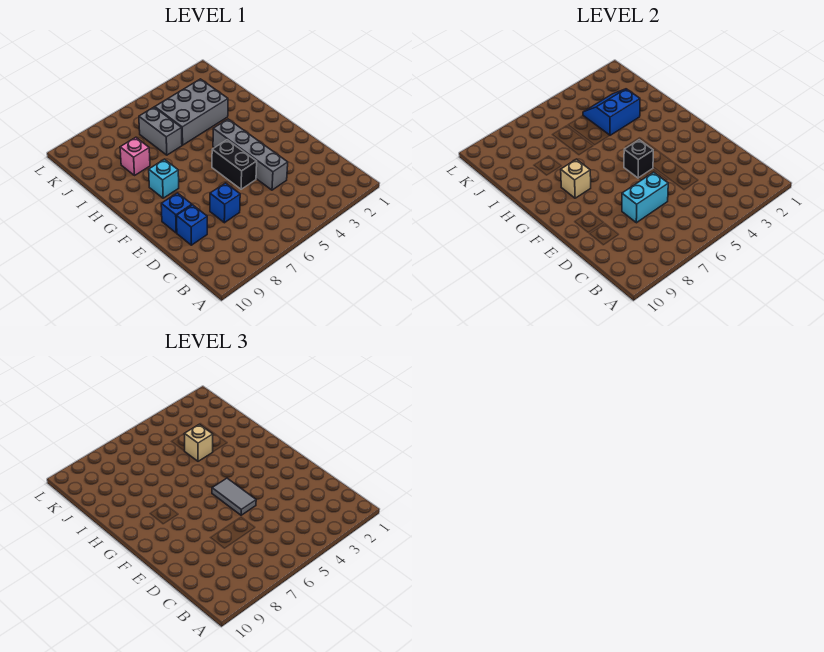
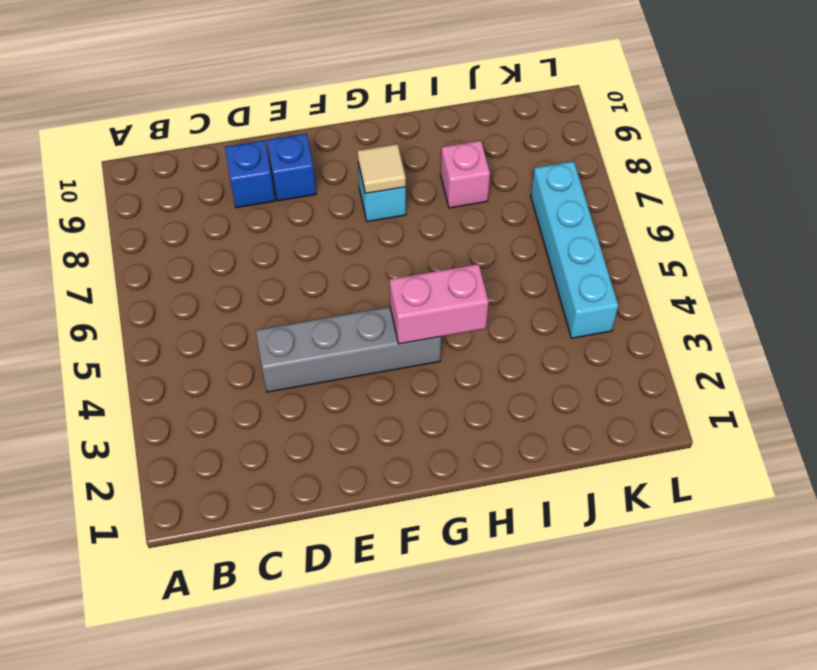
pink brick G4:H4 level 2 -> none
tan tile G8 level 2 -> tan brick G8 level 2
cyan brick K4:K7 level 1 -> none
none -> blue brick D7 level 1
none -> black brick E5:F5 level 1
none -> grey brick I3:J5 level 1

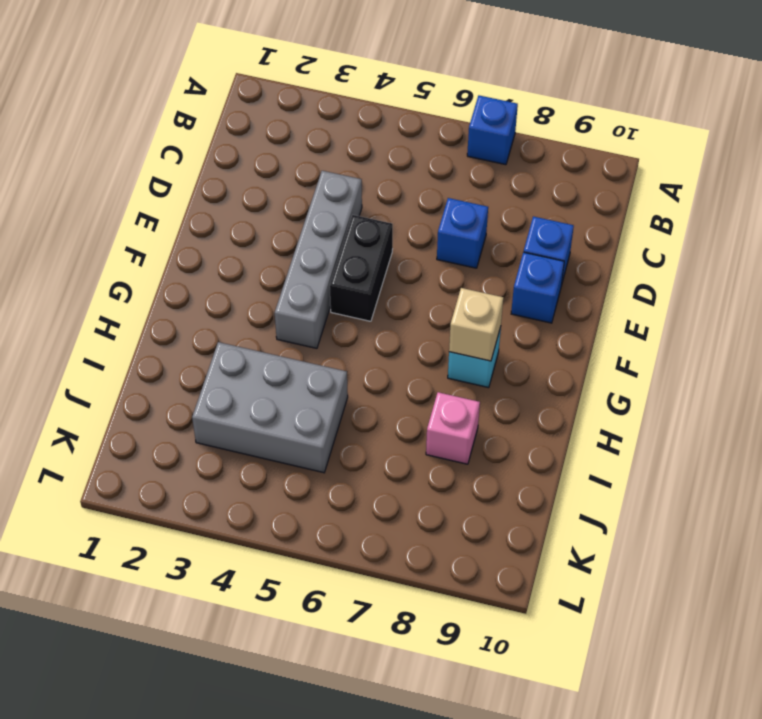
blue brick A7 level 1 -> none
none -> grey brick I6:J6 level 1
none -> cyan brick D6:D7 level 2
none -> black brick F5 level 2

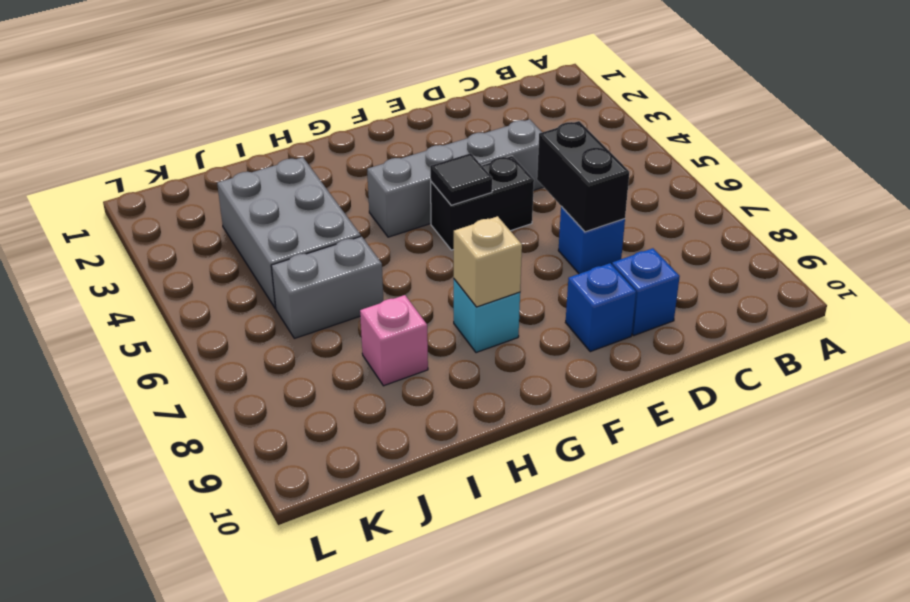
black brick D6:D7 level 2 -> cyan brick D6:D7 level 2
black tile F5 level 2 -> black brick F5 level 2
none -> blue slope I3:J4 level 2 top I
none -> grey tile E5:F5 level 3
none -> tan brick I4 level 3

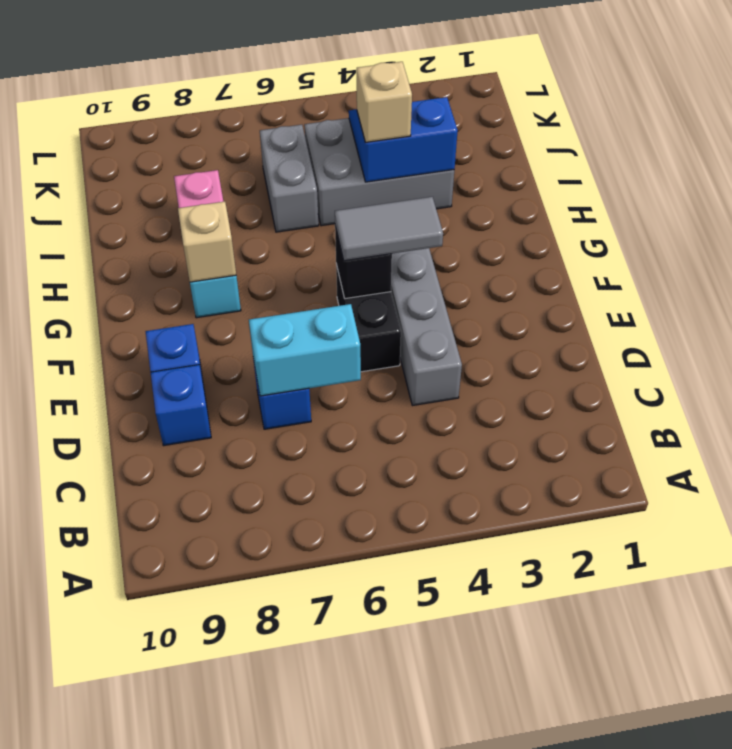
grey tile F4:F5 level 3 -> grey tile E5:F5 level 3

